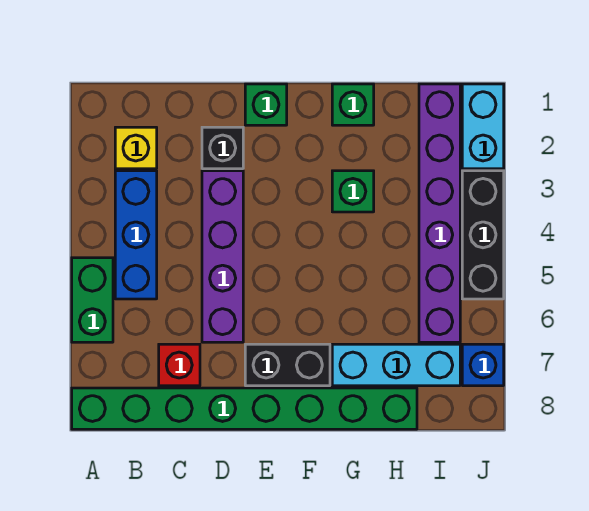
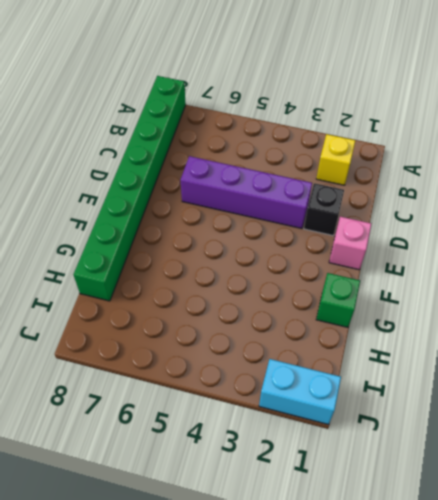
pink brick E1 level 1 -> green brick E1 level 1
none -> green brick A5:A6 level 1
none -> blue brick B3:B5 level 1
none -> red brick C7 level 1

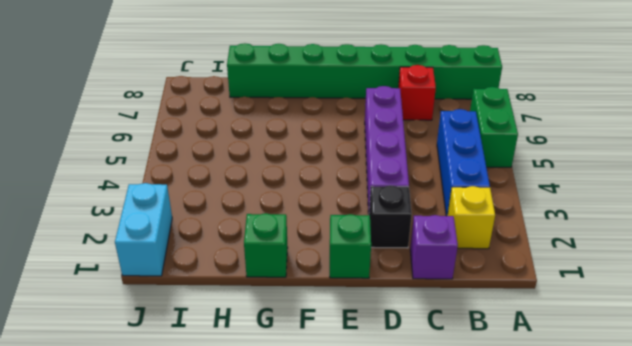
purple brick C1 level 1 -> none
none -> black brick E7:F7 level 1
none -> green brick G3 level 1
none -> cyan brick G7:I7 level 1

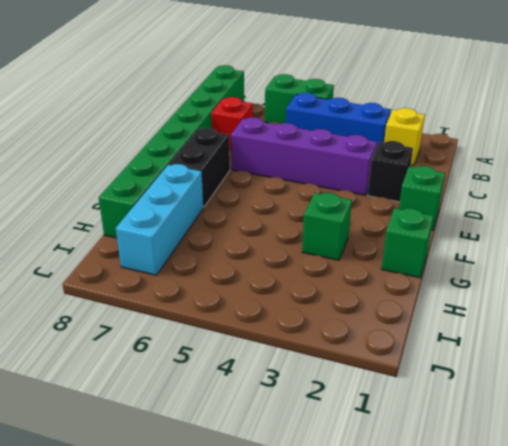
none -> purple brick I1:I6 level 1
none -> cyan brick J1:J2 level 1
none -> black brick J3:J5 level 1

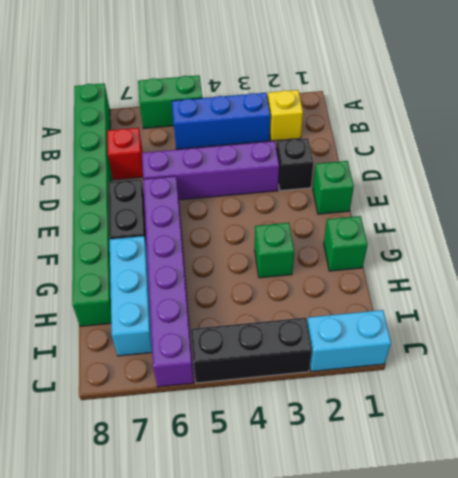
purple brick E6:J6 level 1 -> purple brick I1:I6 level 1
none -> blue brick J7 level 1

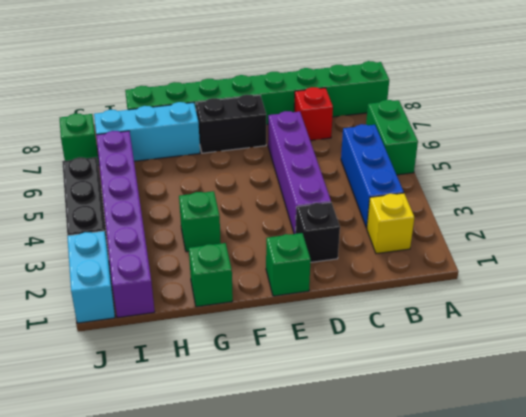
green brick J7 level 1 -> blue brick J7 level 1

